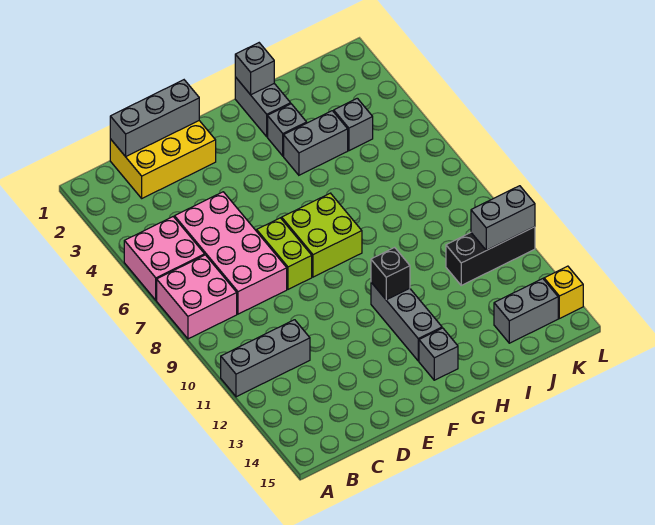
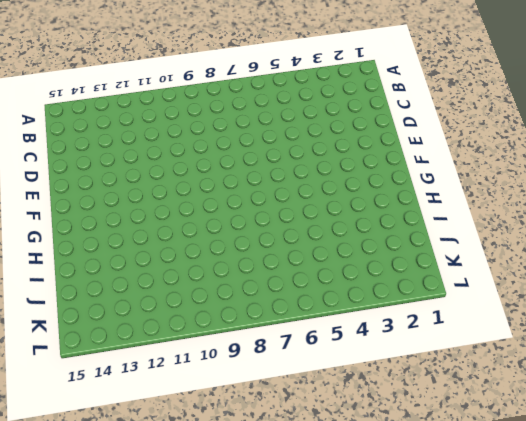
none -> pink brick A5:B6 level 1
none -> pink brick A7:B8 level 1
none -> grey brick A11:C11 level 1

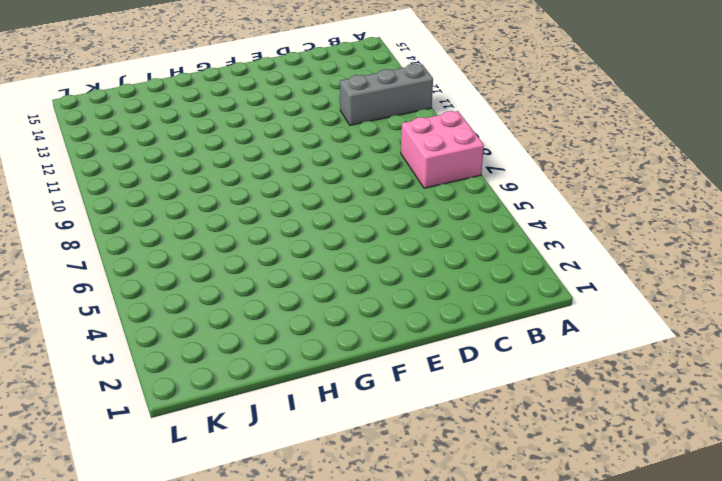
none -> pink brick A5:B6 level 1
none -> yellow brick C1:E2 level 1
none -> pink brick C5:D8 level 1

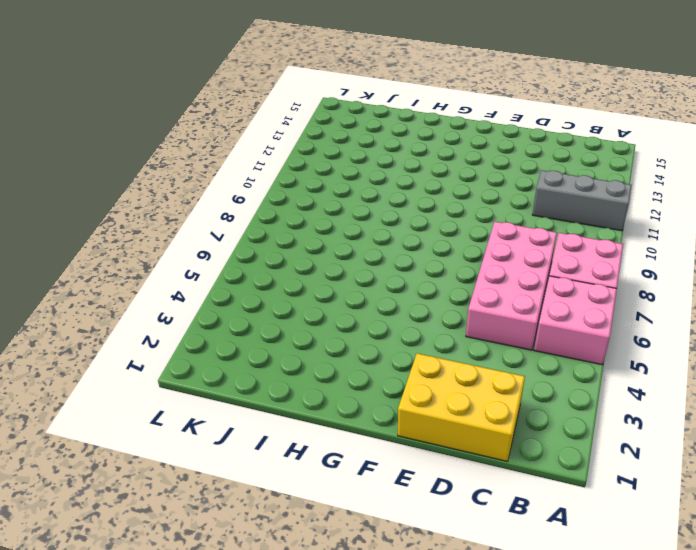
none -> lime brick E7:E8 level 1
none -> lime brick F7:G8 level 1
none -> grey brick G11:G13 level 1

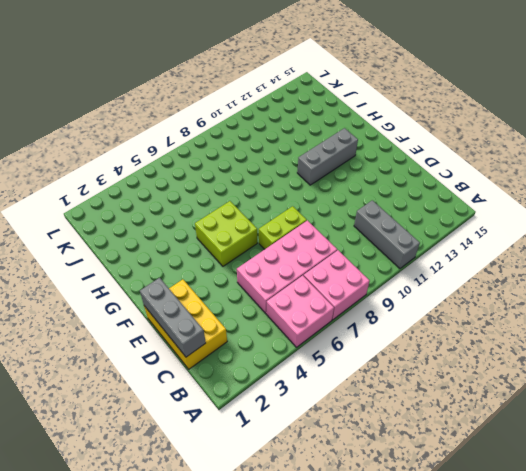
lime brick F5:G6 level 1 -> lime brick F7:G8 level 1
none -> grey brick G14 level 1
none -> grey brick H1:H2 level 1
none -> grey brick H3 level 1

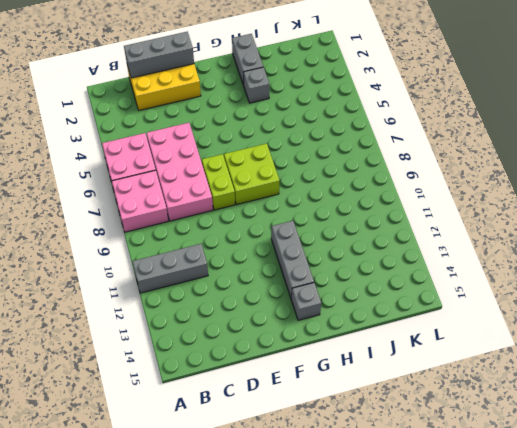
none -> grey brick H4:I4 level 1
none -> grey brick J4 level 1
none -> black brick J11:L11 level 1

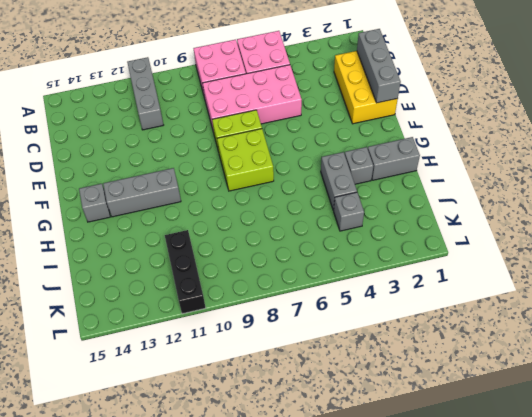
none -> grey brick J14:K14 level 1
none -> yellow brick L14 level 1
none -> black brick G11 level 2

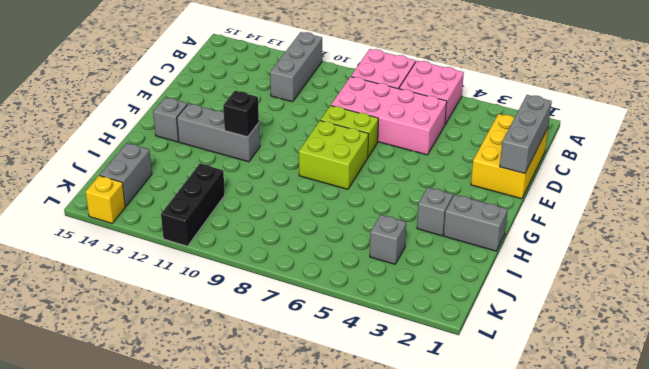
none -> grey brick H4:I4 level 1
none -> grey brick H1 level 2
none -> grey brick K11:L11 level 2

